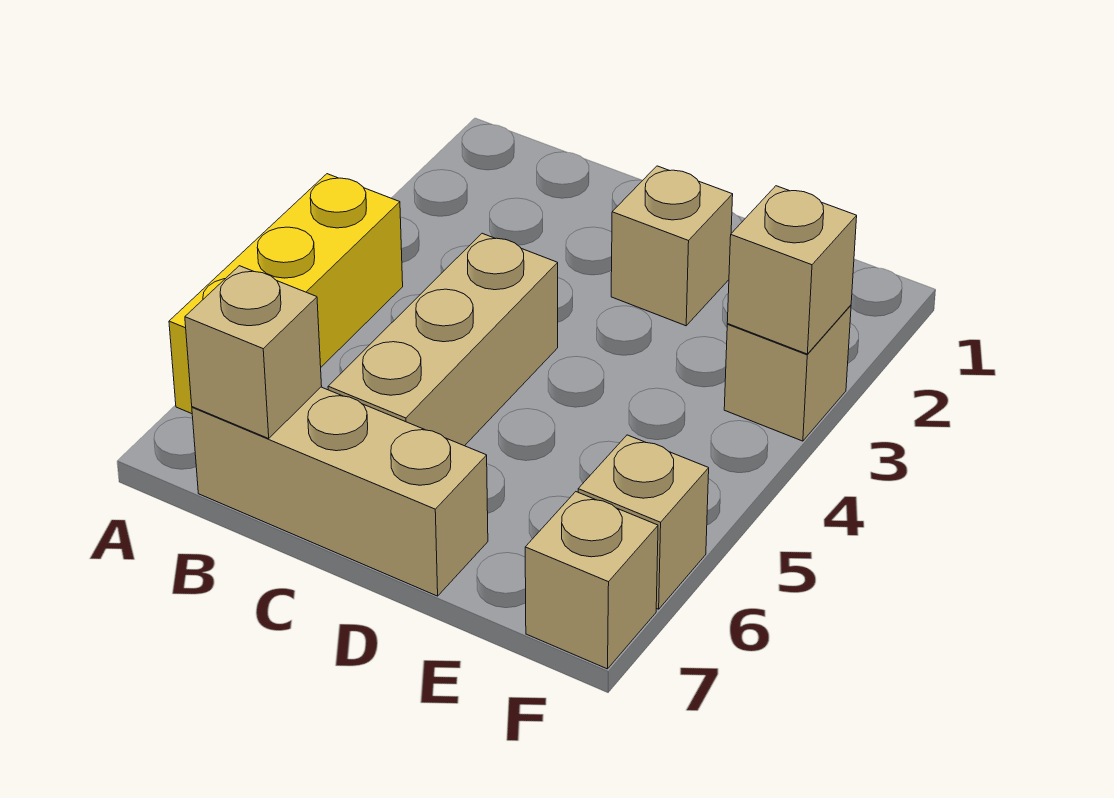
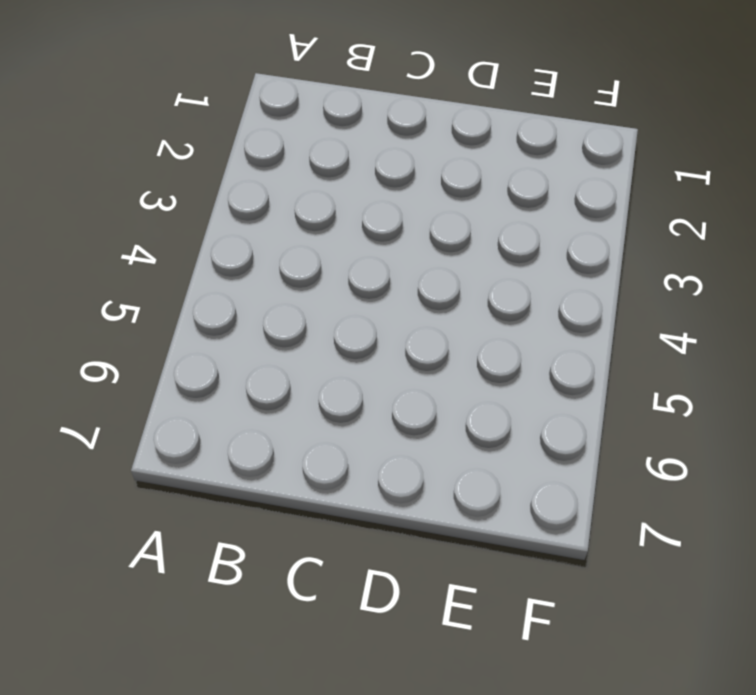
none -> yellow brick A4:A6 level 1
none -> tan brick B7:D7 level 1

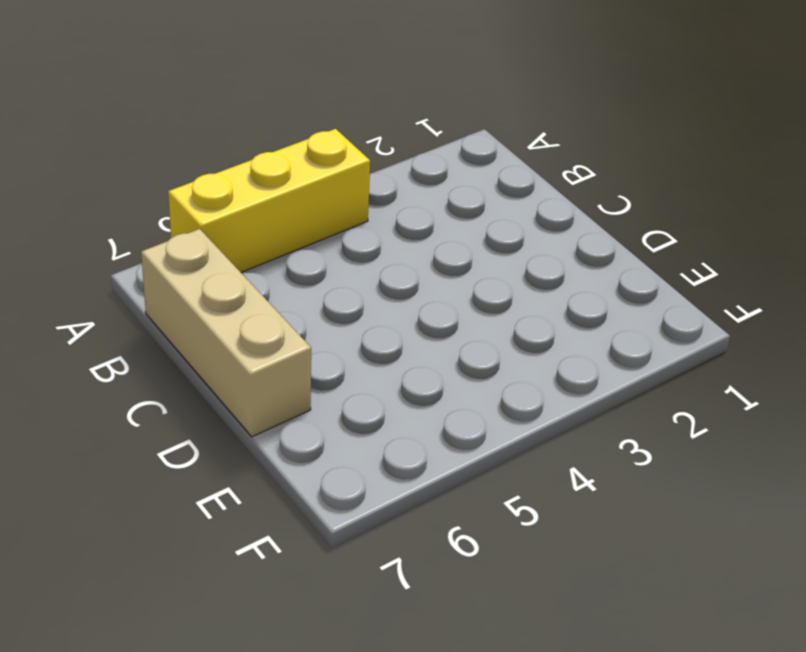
none -> tan brick C4:C6 level 1
none -> tan brick D2 level 1

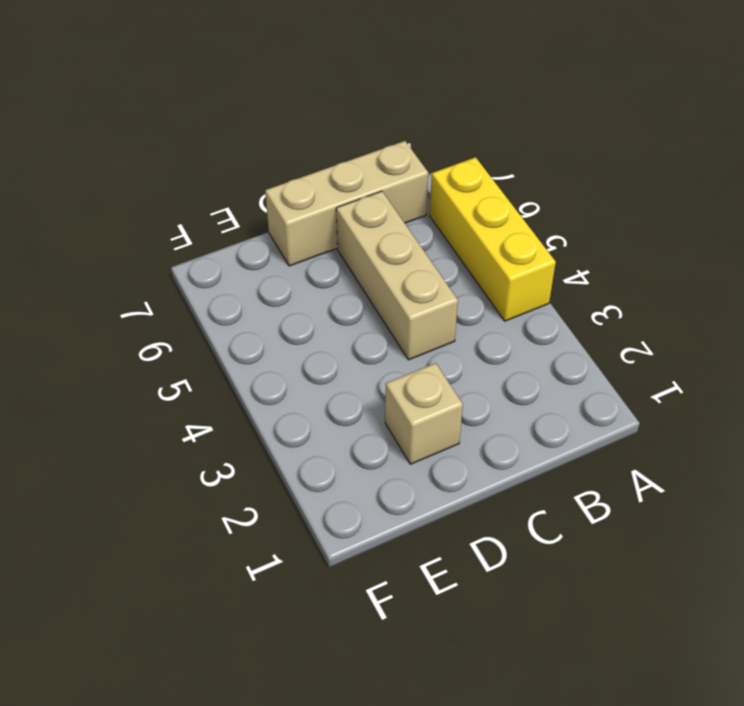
none -> tan brick F3 level 1
none -> tan brick F6 level 1

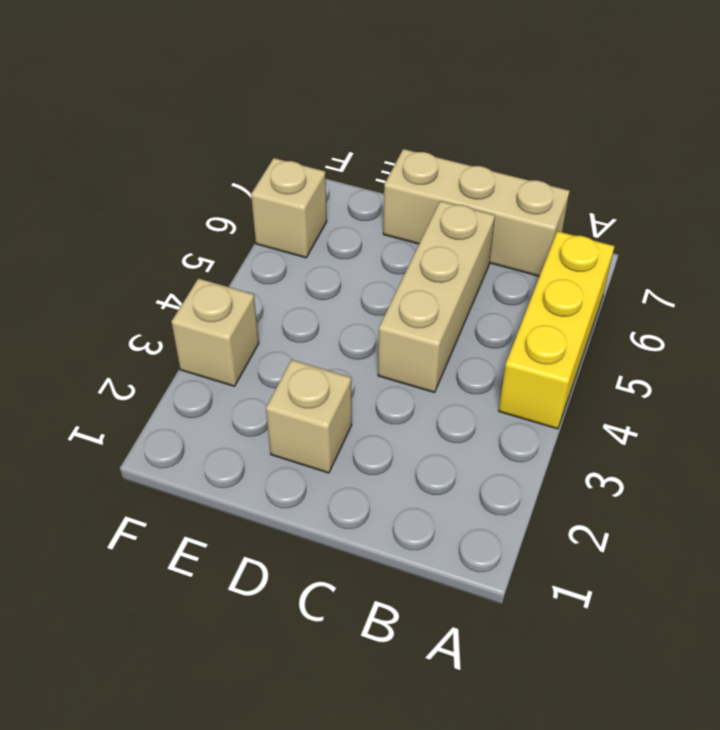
none -> tan brick F7 level 1
none -> tan brick B7 level 2

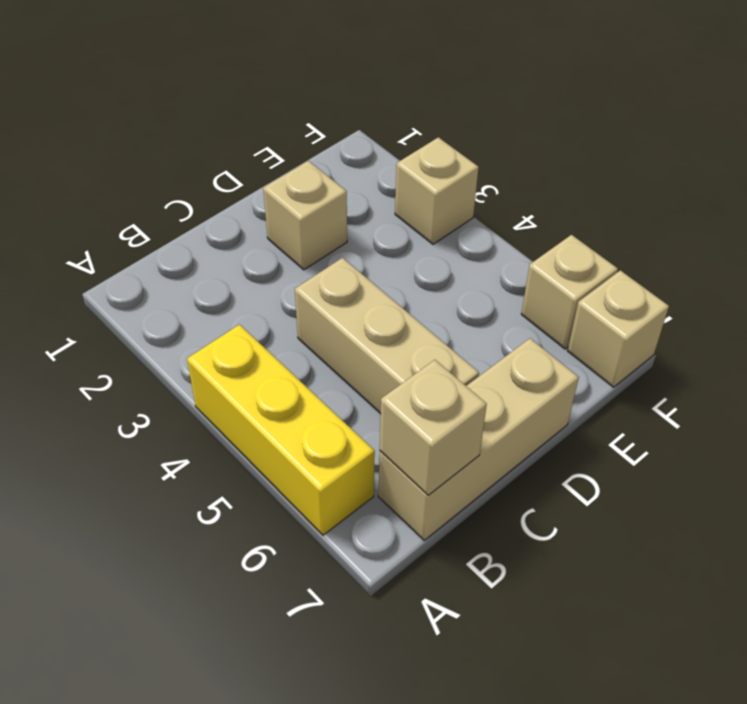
none -> tan brick F3 level 2

